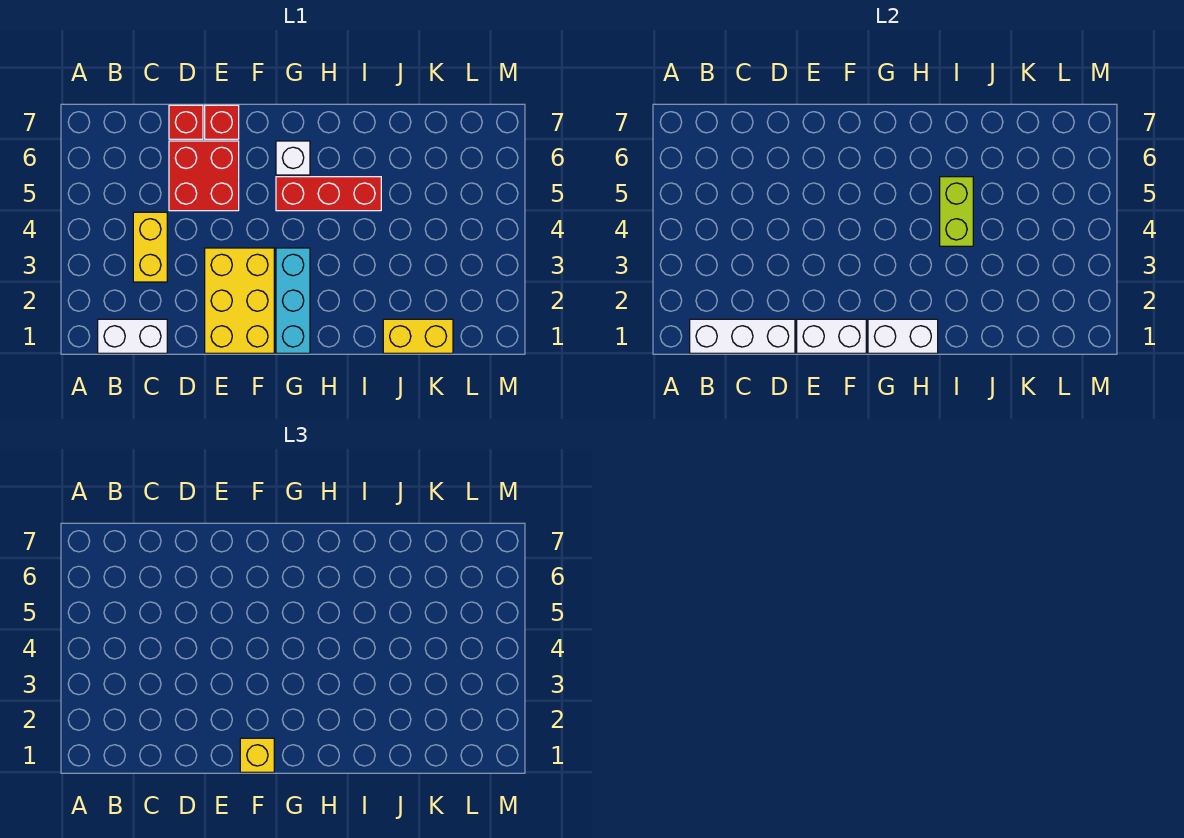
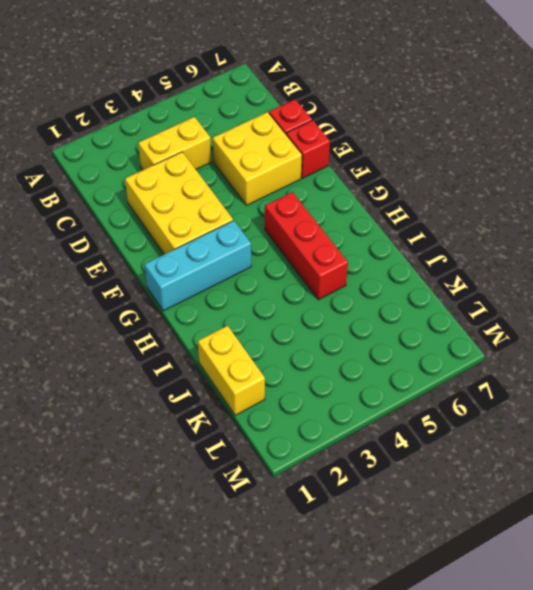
yellow brick D2:F3 level 1 -> yellow brick E1:F3 level 1
yellow brick D5:E6 level 1 -> red brick D5:E6 level 1
none -> white brick B1:C1 level 1
none -> white brick G6 level 1
none -> white brick B1:D1 level 2

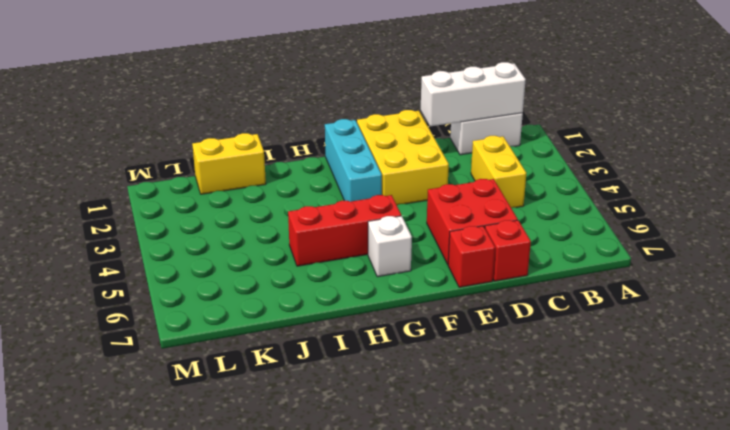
none -> white brick E1:F1 level 2
none -> white brick G1:H1 level 2
none -> lime brick I4:I5 level 2

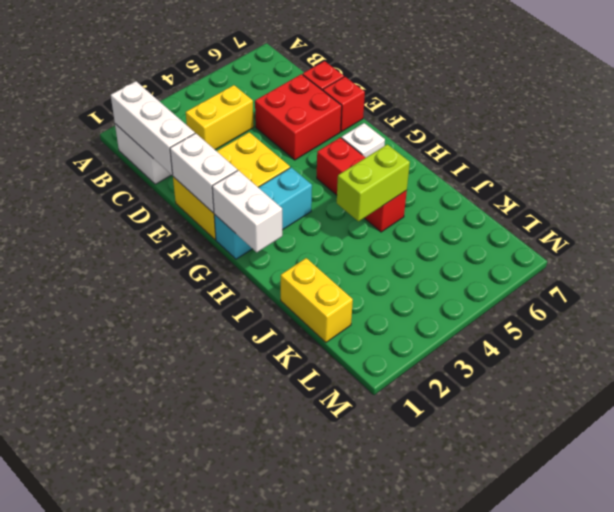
none -> yellow brick F1 level 3

